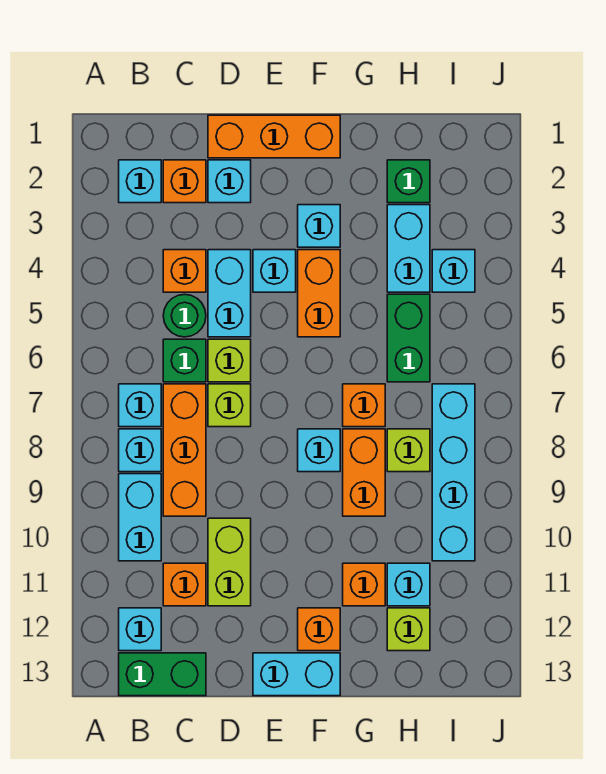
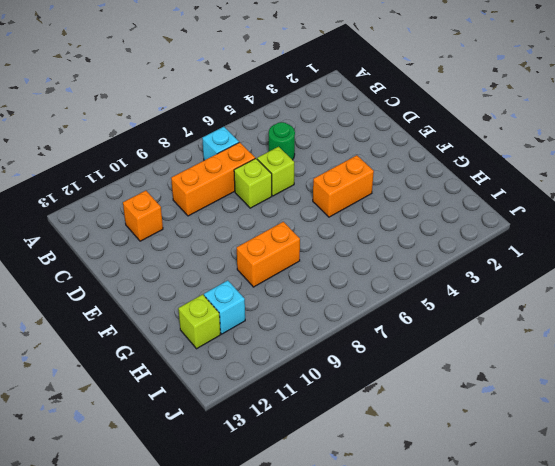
none -> cyan brick B2 level 1
none -> cyan brick B8 level 1
none -> cyan brick B9:B10 level 1
none -> cyan brick B12 level 1

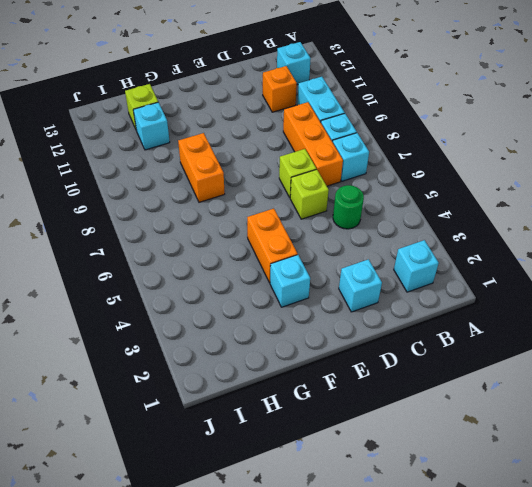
none -> green brick B13:C13 level 1
none -> orange brick C2 level 1
none -> orange brick C4 level 1
none -> green brick C6 level 1

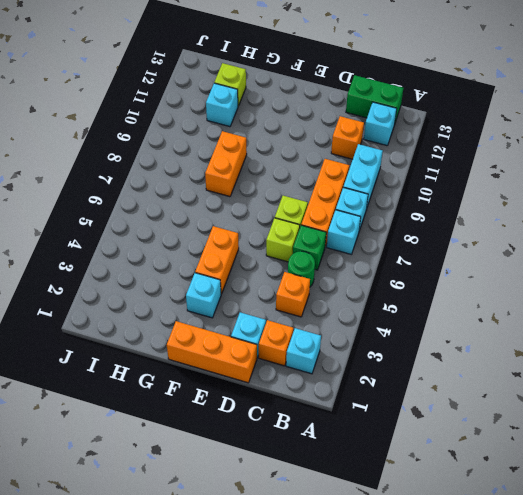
none -> cyan brick D4:D5 level 1
none -> lime brick D10:D11 level 1
none -> cyan brick E4 level 1
none -> cyan brick E13:F13 level 1

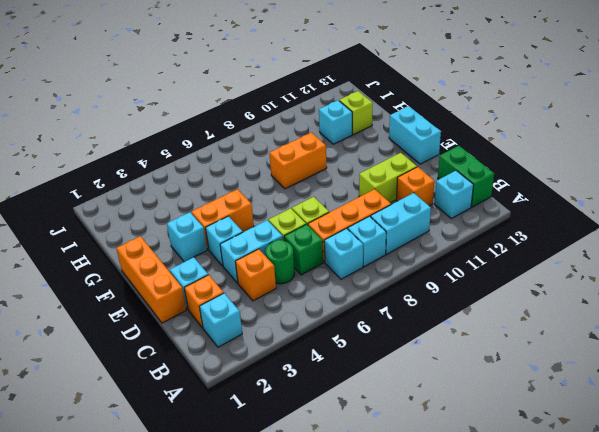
none -> cyan brick F8 level 1
none -> orange brick F12 level 1
none -> orange brick G7 level 1
none -> orange brick G11 level 1

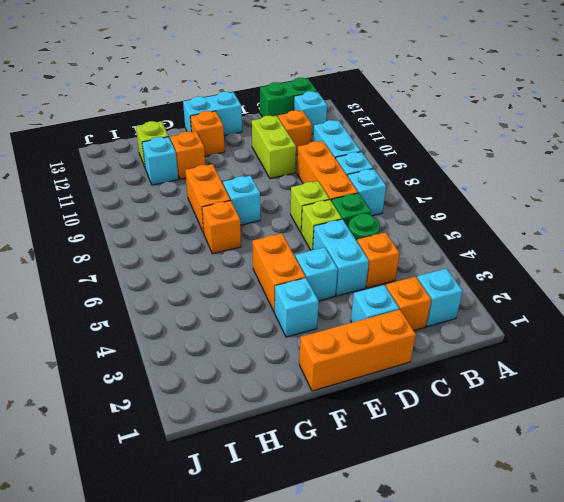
none -> green brick H2 level 1
none -> cyan brick H3:H4 level 1
none -> green brick H5:H6 level 1
none -> lime brick H8 level 1

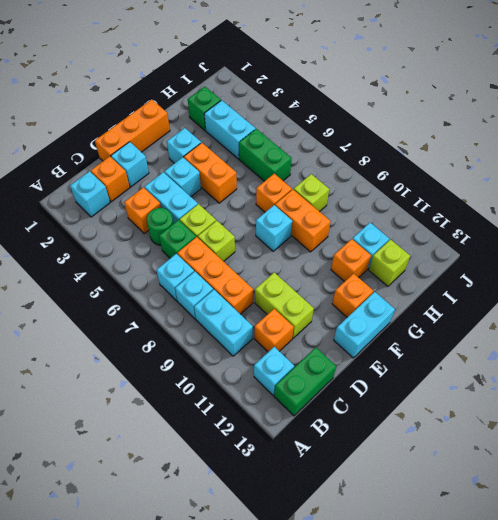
none -> cyan brick I4 level 1
none -> cyan brick I7:I10 level 1

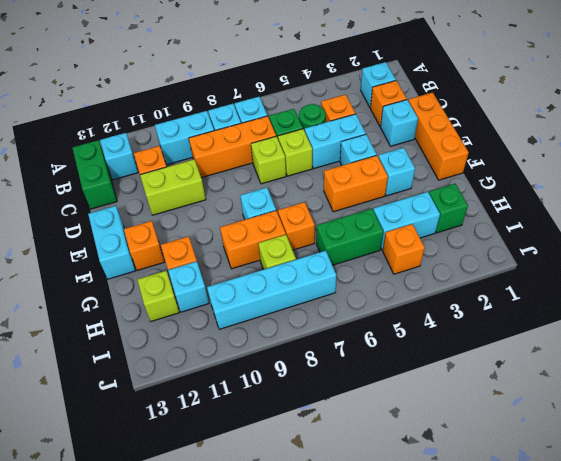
orange brick I4 level 1 -> cyan brick I4 level 1

